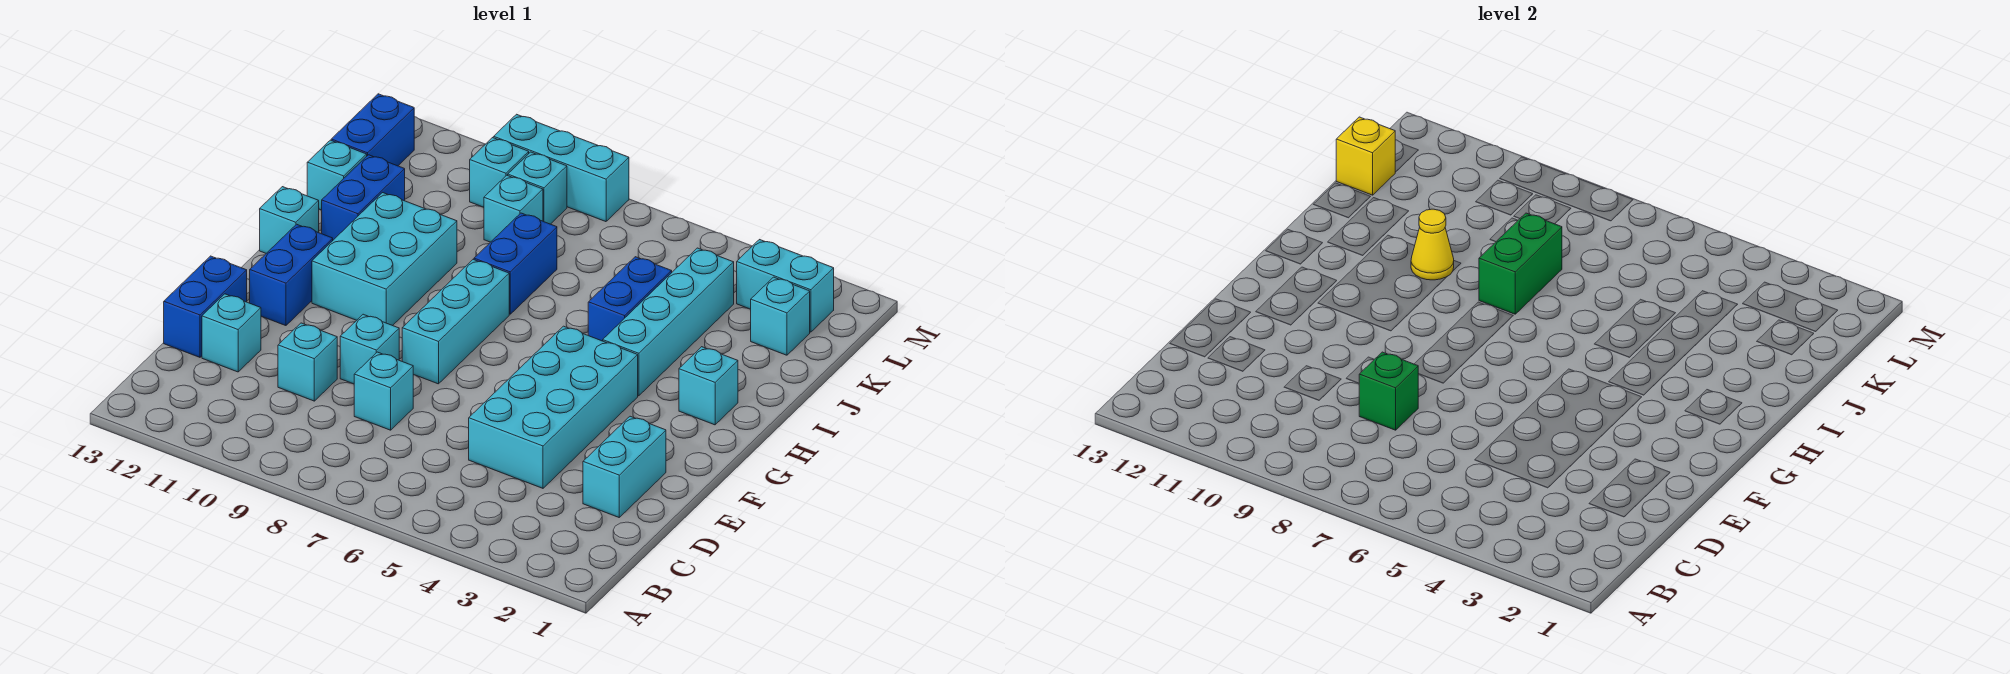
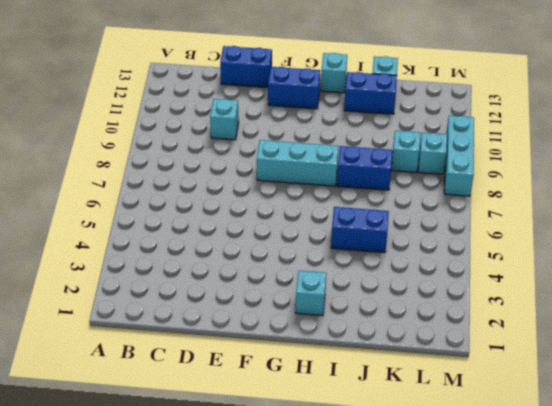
none -> cyan brick D2:E2 level 1
none -> cyan brick D4:G5 level 1
none -> cyan brick D8 level 1

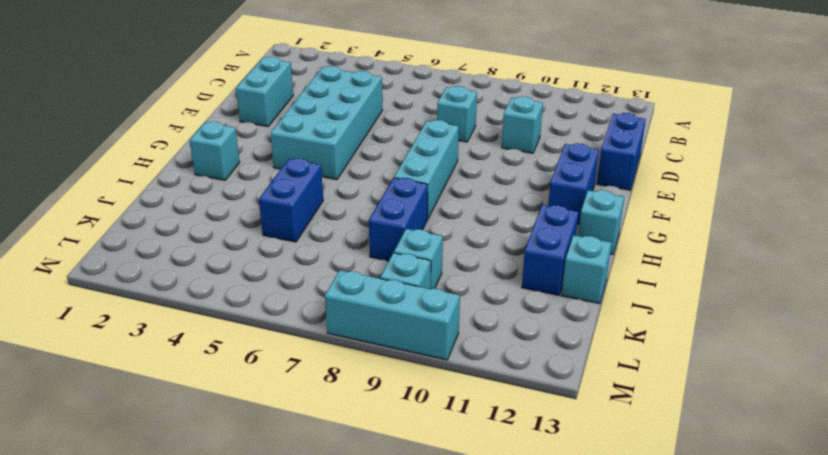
none -> cyan brick D12 level 1
none -> cyan brick E9 level 1
none -> cyan brick G10:I11 level 1

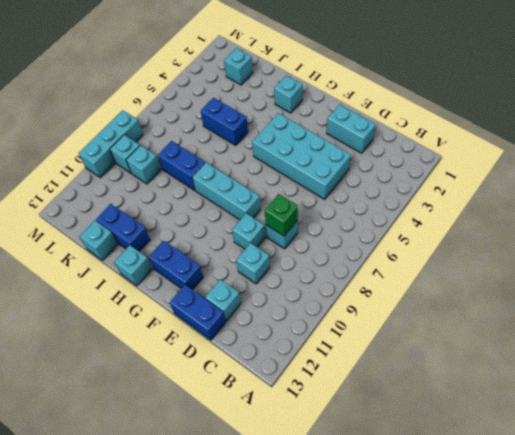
none -> cyan brick G10:I11 level 1
none -> cyan brick H4:K4 level 1
none -> blue brick K13:L13 level 1

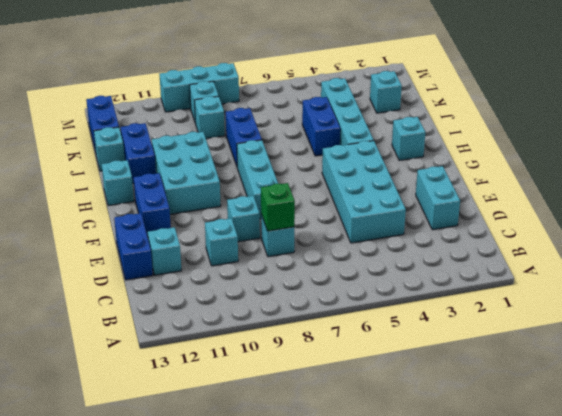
none -> cyan brick L2:L3 level 1
none -> cyan brick L10 level 1
none -> green brick I8:J8 level 2

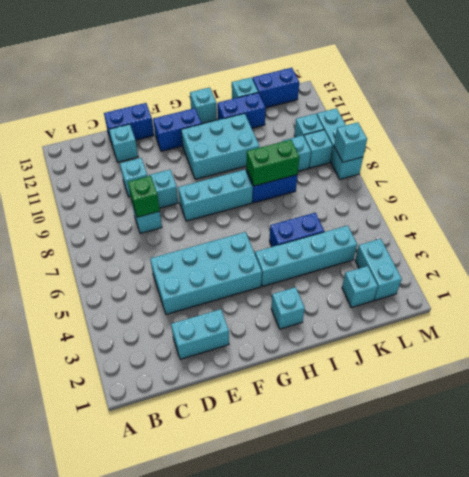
cyan brick M8 level 2 -> none
none -> yellow cone I10 level 2
none -> yellow brick K13 level 2

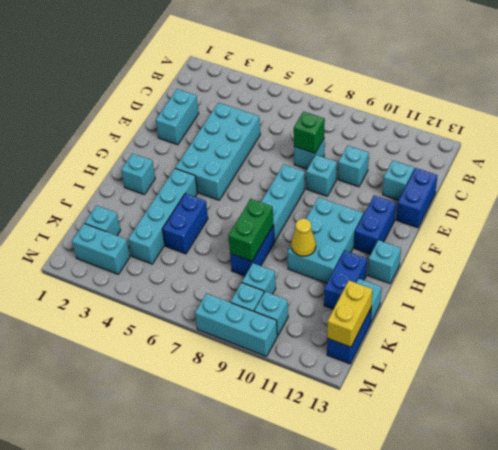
yellow brick K13:L13 level 2 -> yellow brick K13 level 2

